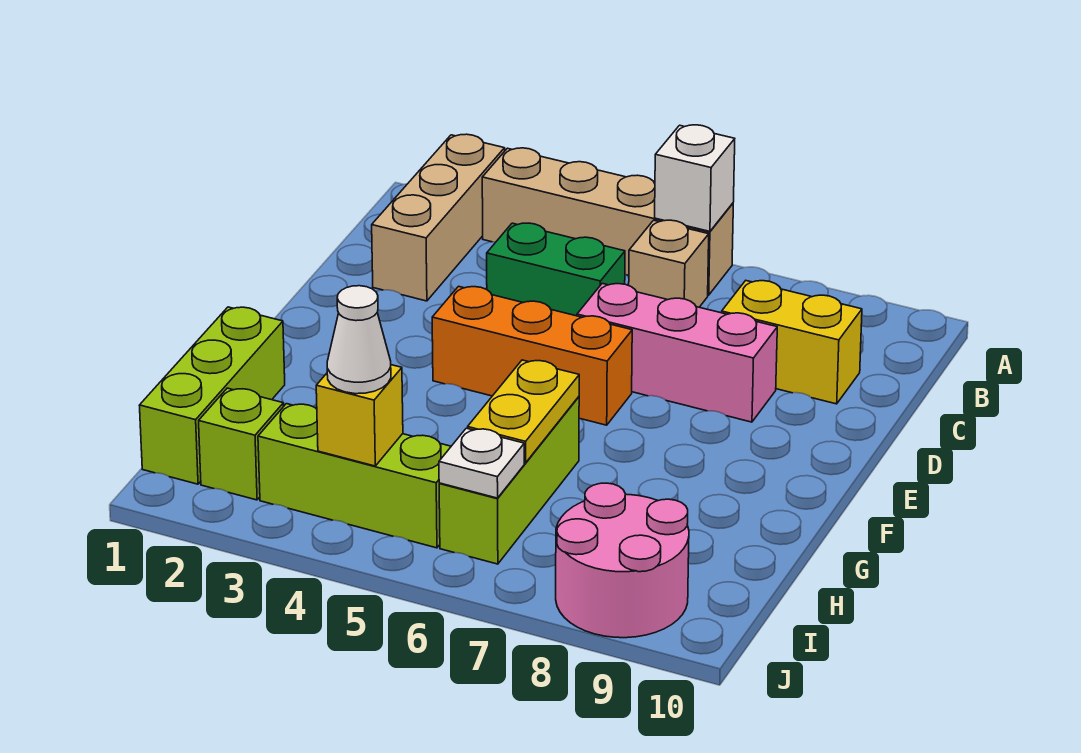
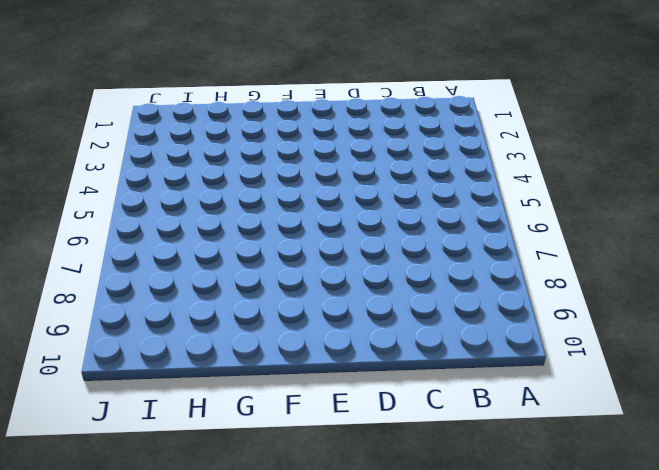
none -> tan brick A2:C2 level 1
none -> tan brick A3:A6 level 1
none -> tan brick B6 level 1

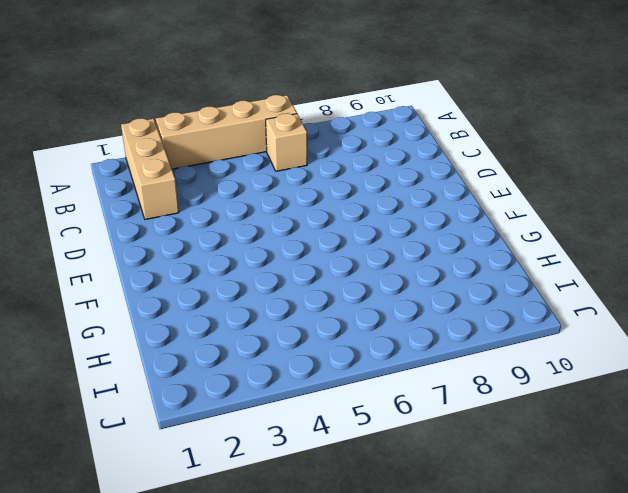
none -> green brick C4:C5 level 1
none -> yellow brick C8:C9 level 1
none -> pink brick D6:D8 level 1

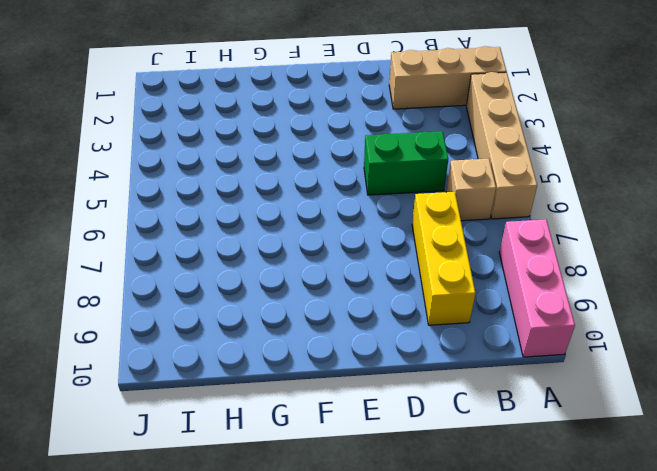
pink brick A8:A10 level 1 -> pink brick D6:D8 level 1
green brick C5:D5 level 1 -> green brick C4:C5 level 1
yellow brick C7:C9 level 1 -> yellow brick C8:C9 level 1
none -> orange brick E4:E6 level 1
none -> lime brick G1:I1 level 1
none -> lime brick G6:I6 level 1

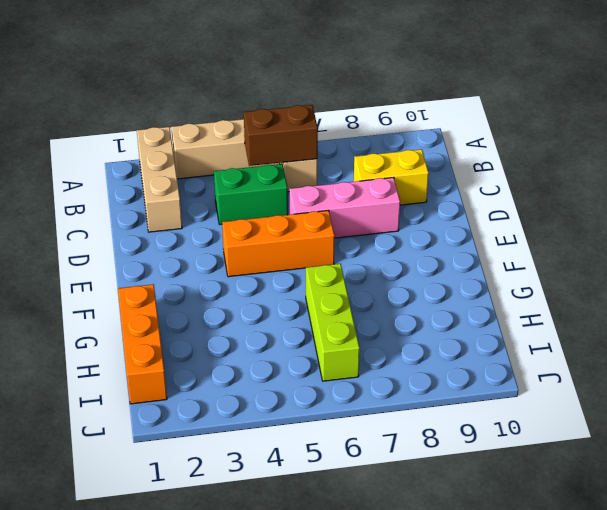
brown brick B5:B6 level 2 -> none
orange brick G1:I1 level 1 -> lime brick G1:I1 level 1
none -> lime brick I2 level 1
none -> lime brick I3:I5 level 1
none -> pink round brick I8:J9 level 1

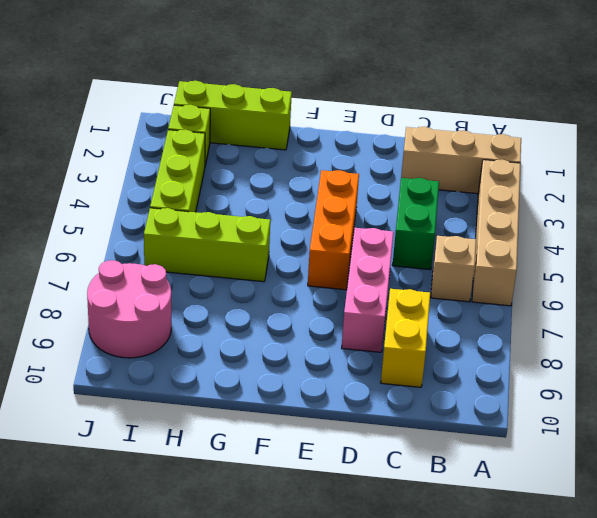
none -> white brick A6 level 2
none -> yellow plate G6:H6 level 2
none -> yellow brick I4 level 2

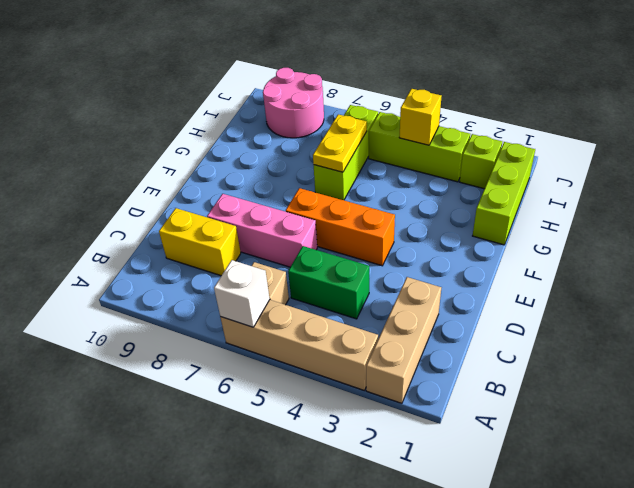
none -> white plate I6 level 2
none -> white cone I4 level 3

